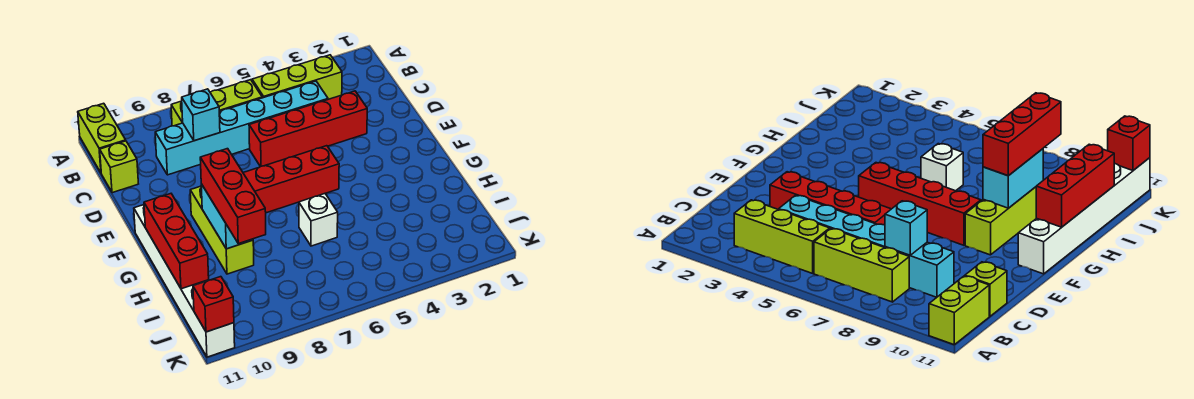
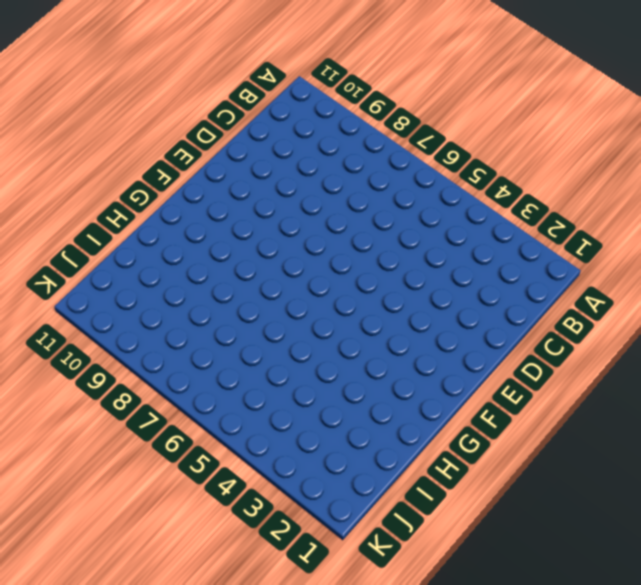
none -> lime brick A11:B11 level 1
none -> lime brick B3:B5 level 1
none -> lime brick B6:B8 level 1

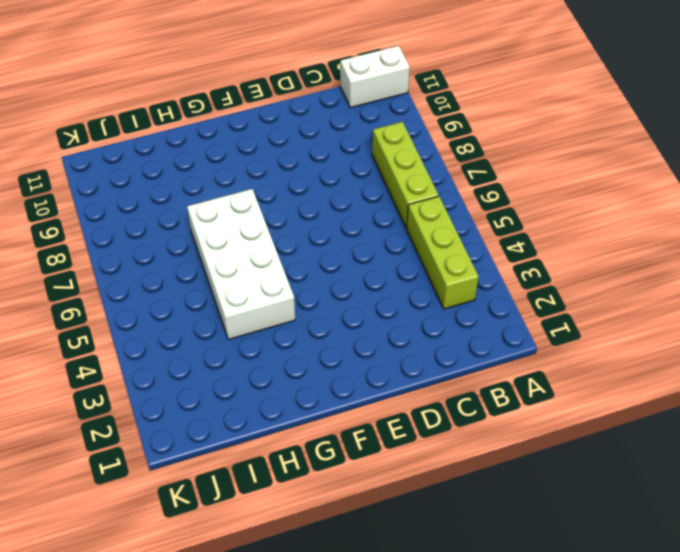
white brick A11:B11 level 1 -> lime brick A11:B11 level 1
white brick G4:H7 level 1 -> white brick H6 level 1
none -> cyan brick C4:C9 level 1
none -> lime brick C11 level 1
none -> red brick D3:D6 level 1

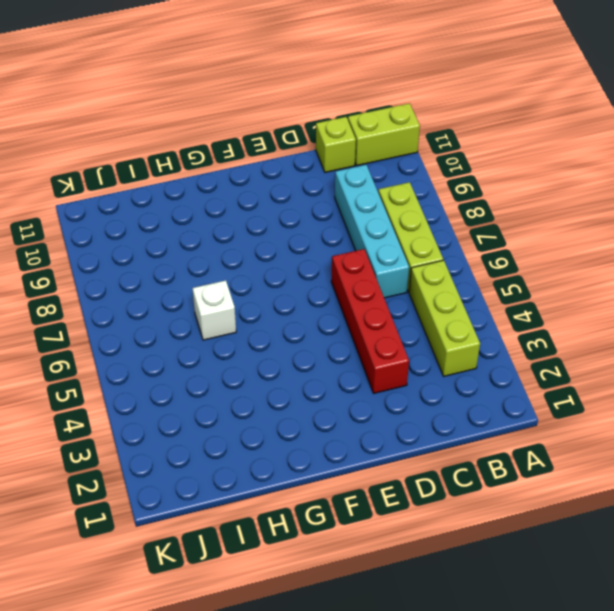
cyan brick C6:C9 level 1 -> cyan brick C4:C9 level 1
none -> red brick F5:F8 level 1
none -> lime brick F9:H9 level 1
none -> white brick F11:K11 level 1

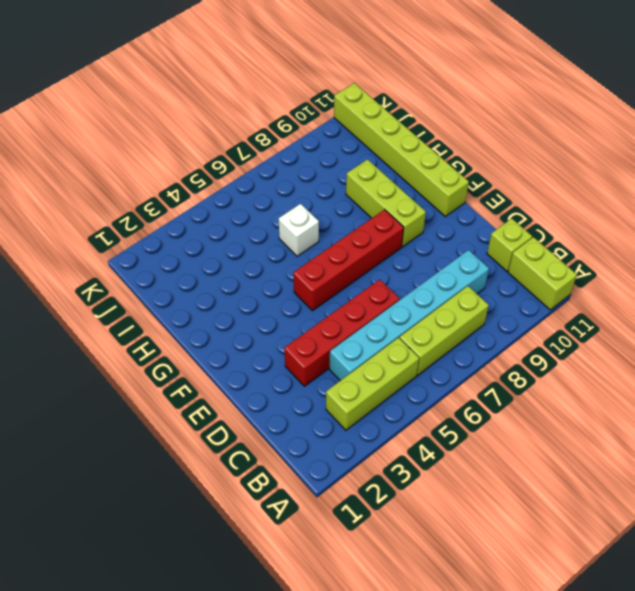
lime brick F11:K11 level 1 -> white brick F11:K11 level 1
none -> cyan brick C8 level 2
none -> cyan brick G9:H9 level 2
none -> red brick G11:I11 level 2

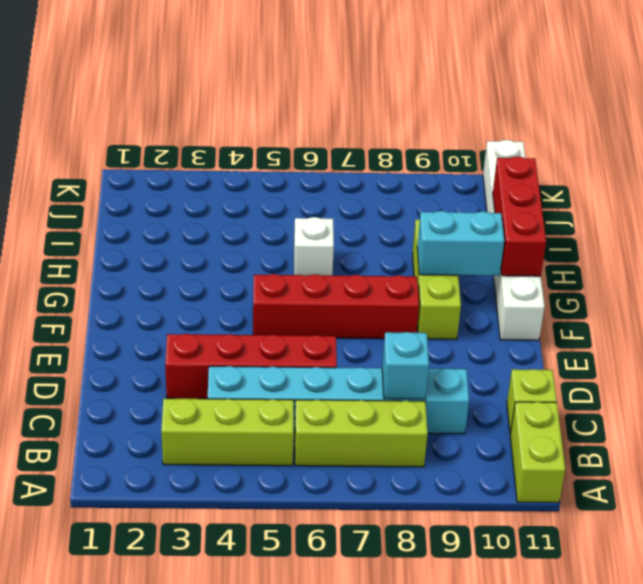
cyan brick G9:G10 level 2 -> cyan brick G9:H9 level 2
none -> red brick K11 level 2
none -> red brick G9:I9 level 3

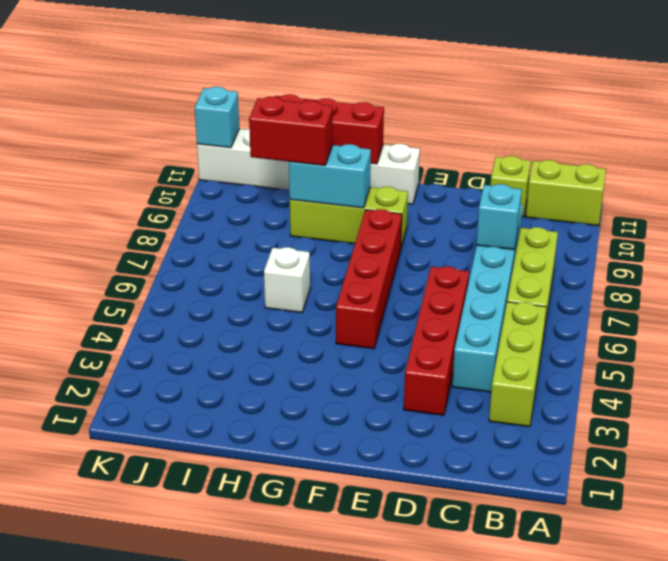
red brick H9:I9 level 3 -> red brick G9:I9 level 3
cyan brick K11 level 2 -> red brick K11 level 2

